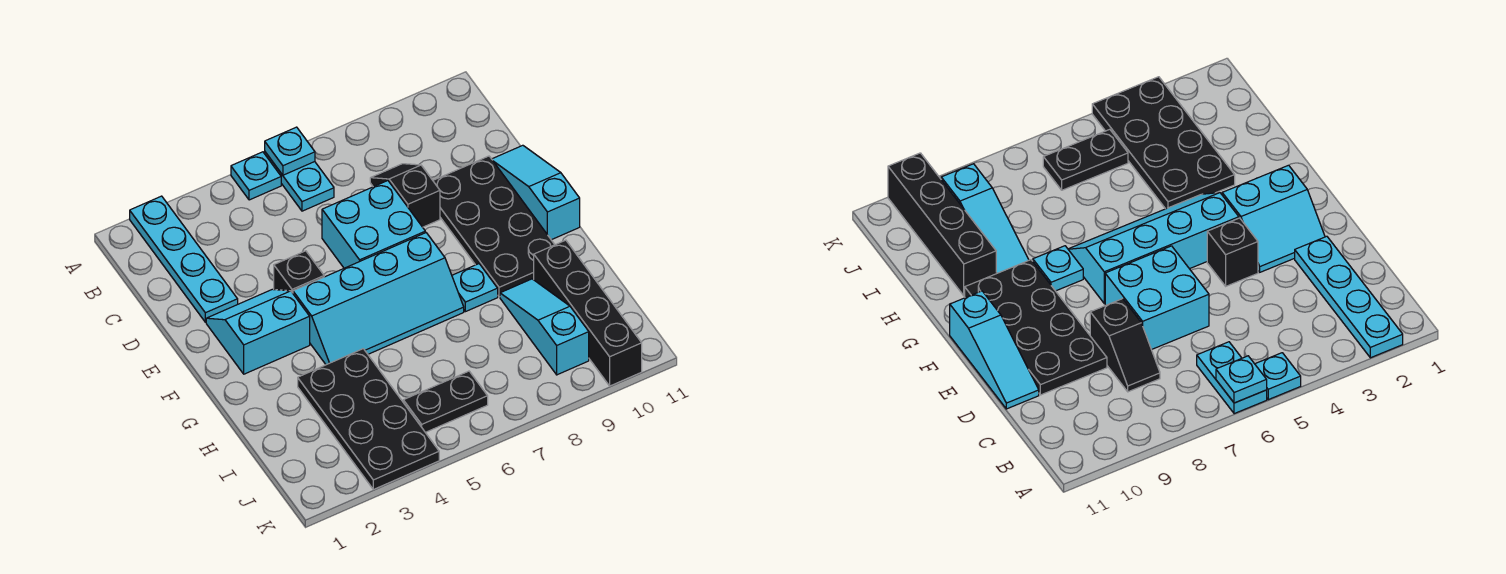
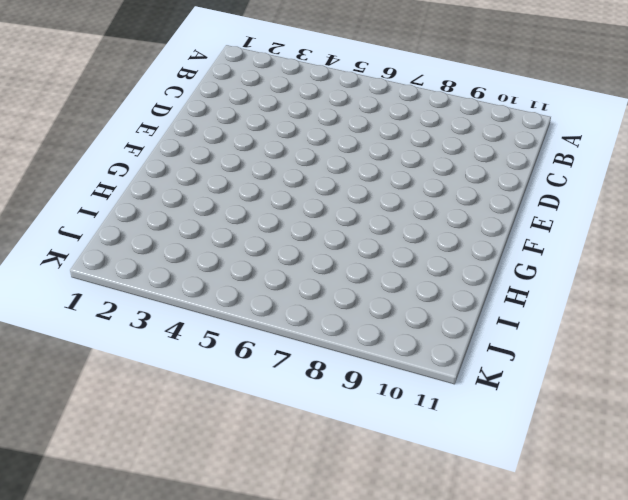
none -> cyan plate A2:D2 level 1
none -> cyan plate A5 level 1
none -> cyan plate A6:B6 level 1

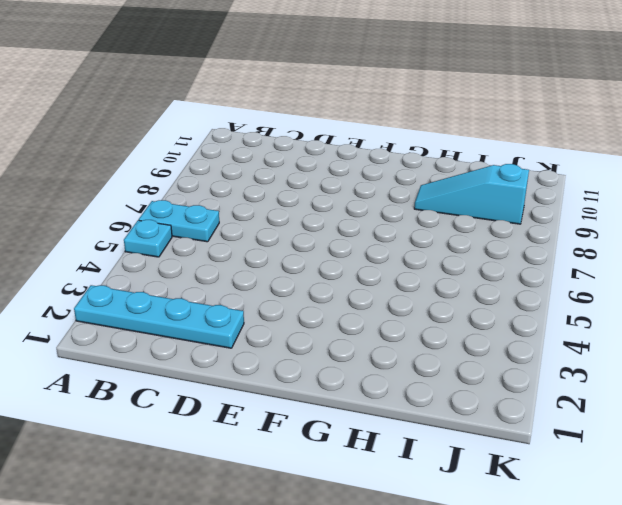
none -> black slope C8:D8 level 1 top D
none -> cyan brick D6:E7 level 1
none -> black plate D9:G10 level 1

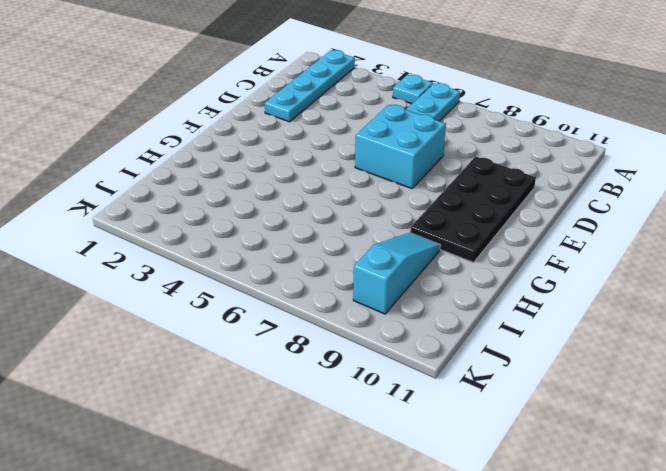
none -> black slope C8:D8 level 1 top D
none -> cyan slope D11:F11 level 1 top F
none -> cyan slope E2:F3 level 1 top F

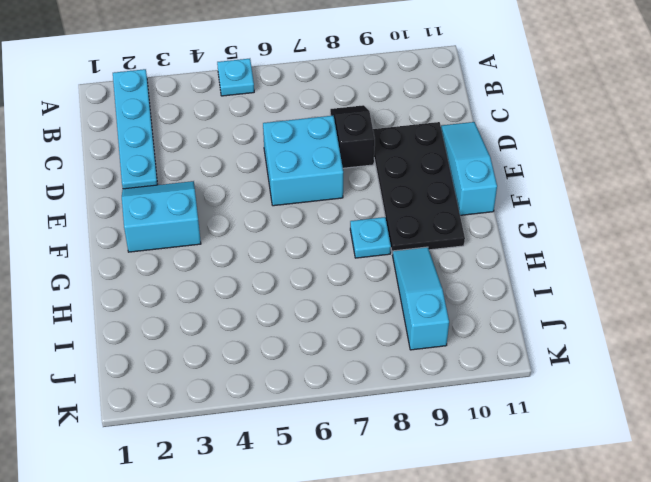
none -> cyan plate A6:B6 level 1
none -> black brick E4 level 1
none -> cyan slope F4:G7 level 1 top F

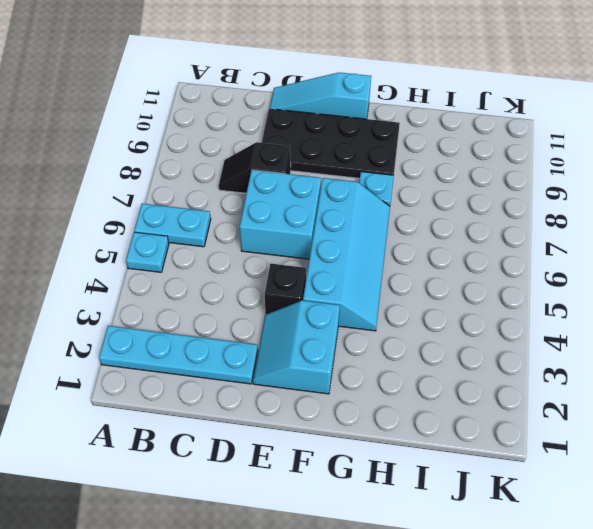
none -> black plate H3:K4 level 1
none -> cyan slope H9:J9 level 1 top J
none -> black brick H10:K10 level 1

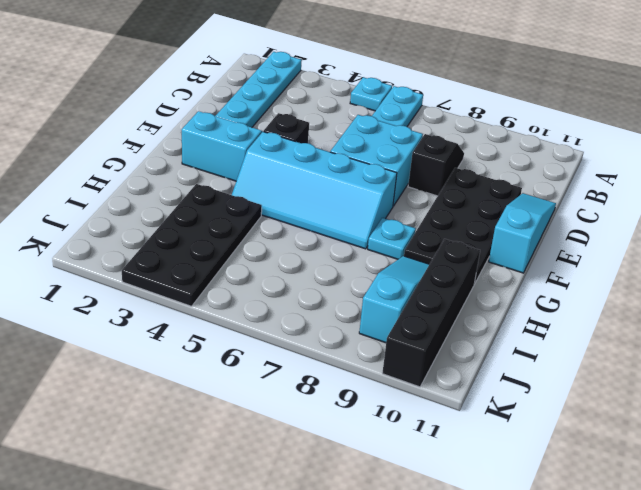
none -> black plate J5:J6 level 1
none -> cyan plate A6 level 2

